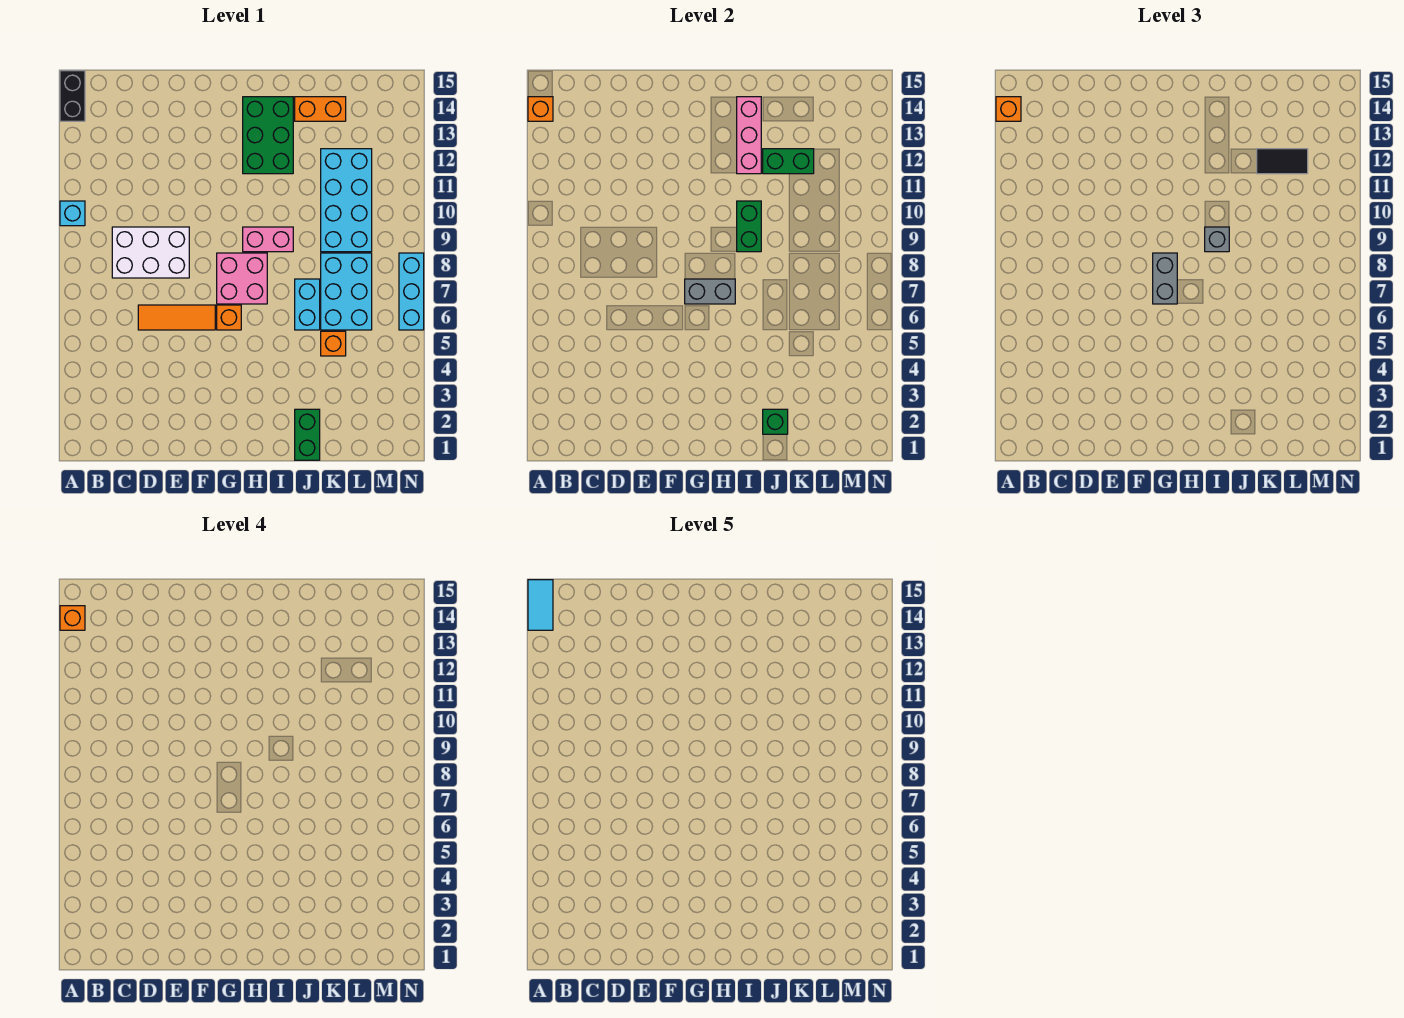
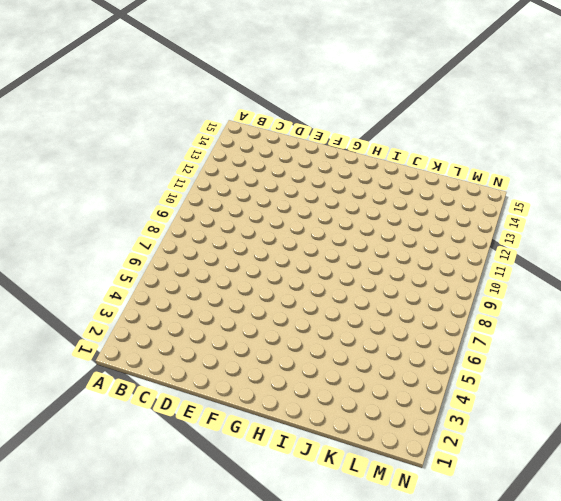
none -> cyan brick A10 level 1
none -> black brick A14:A15 level 1
none -> white brick C8:E9 level 1

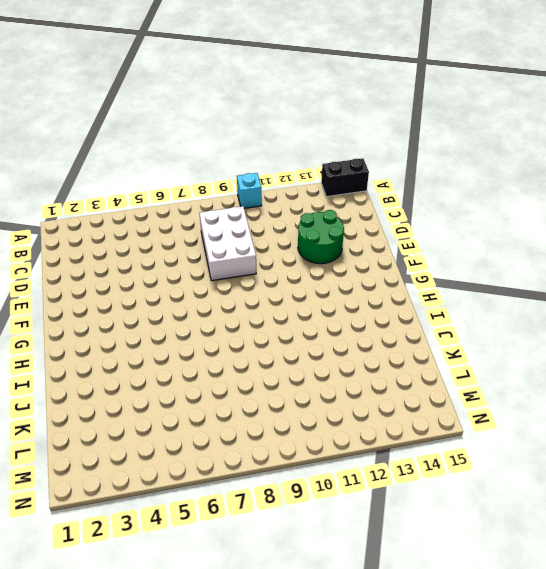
green round brick D12:E13 level 1 -> none
none -> orange tile D6:F6 level 1
none -> orange brick G6 level 1
none -> pink brick G7:H8 level 1

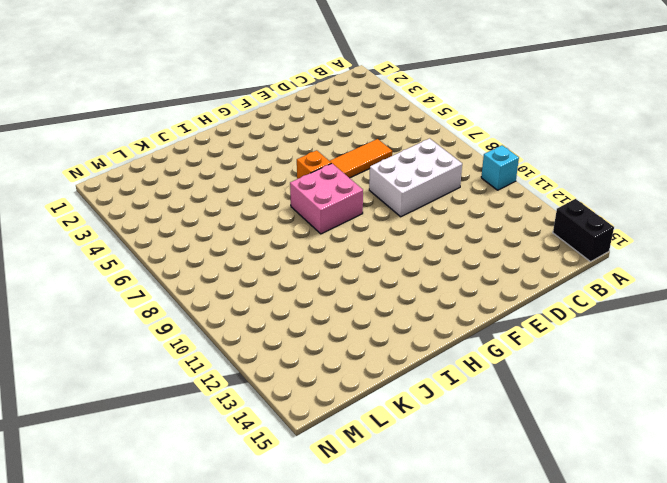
none -> pink brick H9:I9 level 1
none -> green brick H12:I14 level 1
none -> green brick J1:J2 level 1

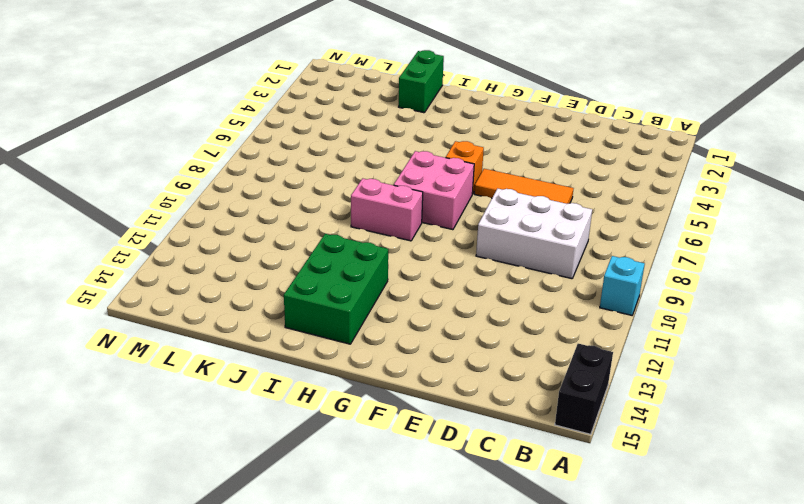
none -> cyan brick J6:J7 level 1
none -> orange brick J14:K14 level 1
none -> orange brick K5 level 1

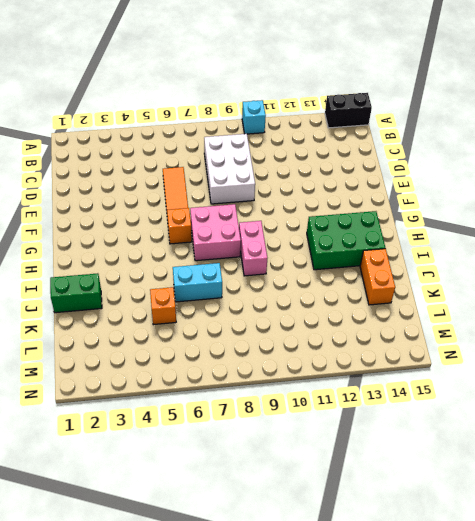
none -> cyan brick K6:L8 level 1
none -> cyan brick K9:L12 level 1
none -> cyan brick N6:N8 level 1

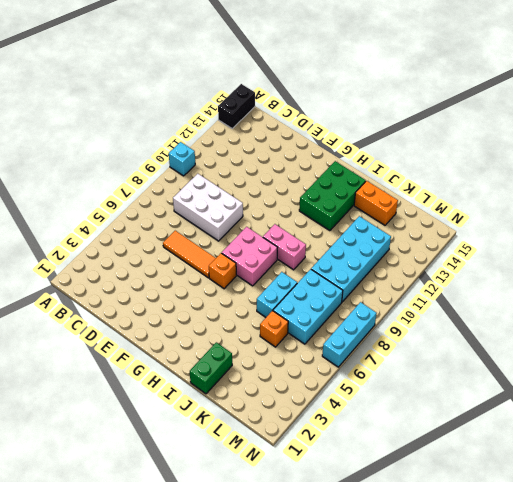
none -> orange brick A14 level 2
none -> grey brick G7:H7 level 2
none -> green brick I9:I10 level 2

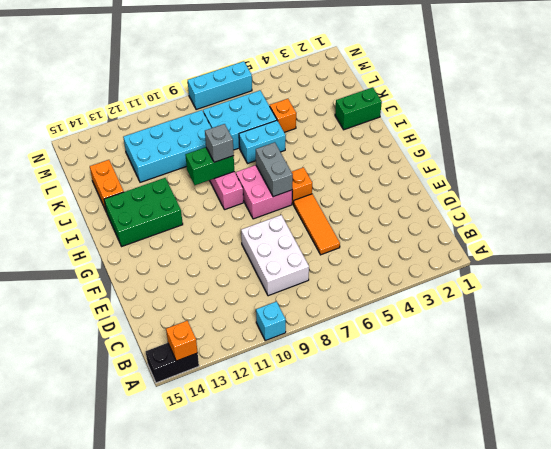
none -> pink brick I12:I14 level 2
none -> green brick J2 level 2
none -> green brick J12:K12 level 2

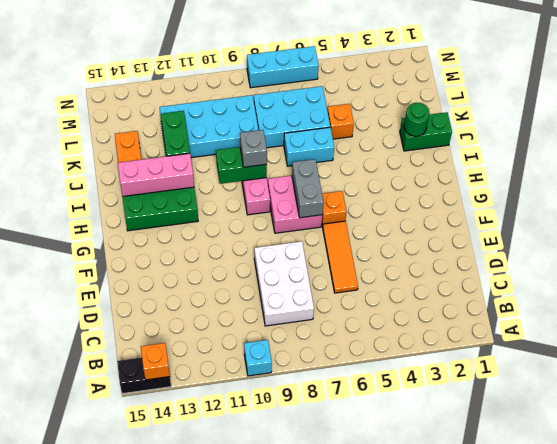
green round brick J2 level 2 -> green brick J2 level 2
none -> orange brick A14 level 3
none -> grey brick G7:G8 level 3
none -> black tile K12:L12 level 3

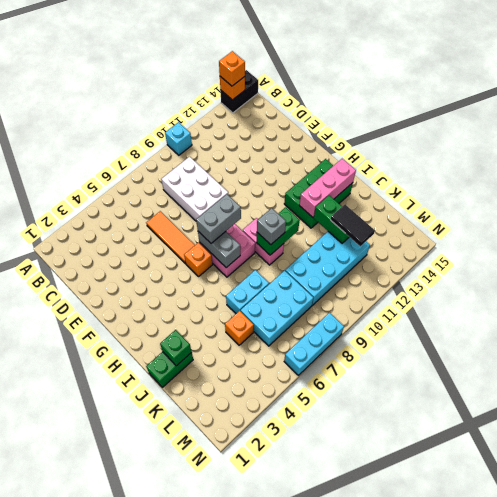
none -> orange brick J14:K14 level 1
none -> orange brick A14 level 4
none -> cyan tile A14:A15 level 5

